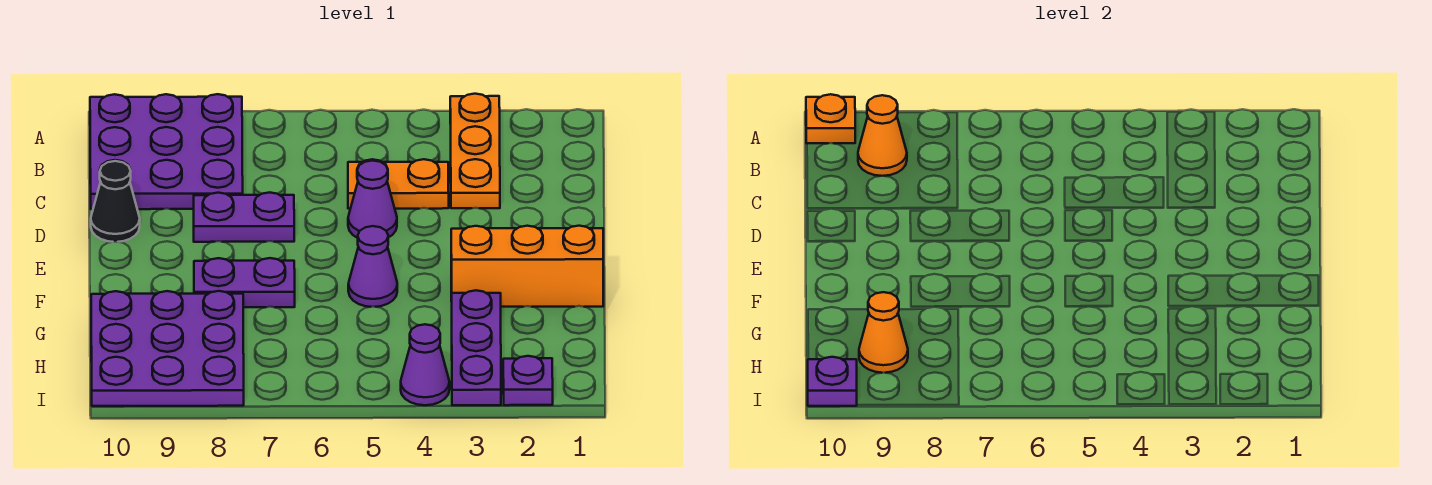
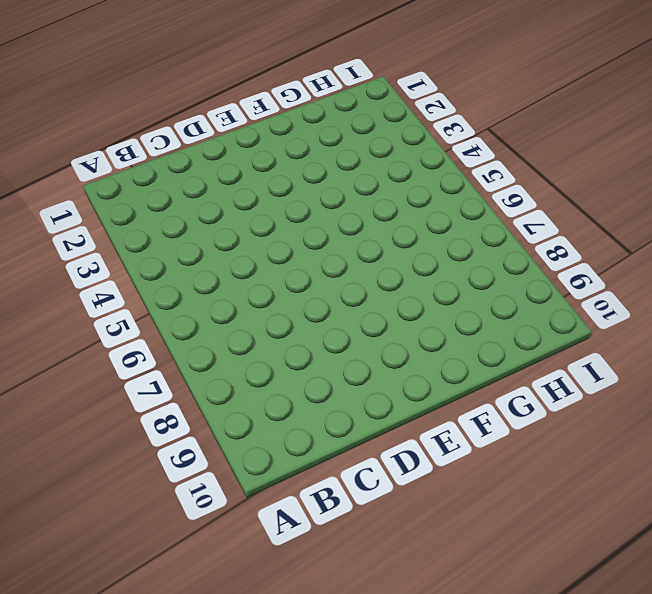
none -> orange plate A3:C3 level 1
none -> purple plate A8:C10 level 1
none -> orange plate C4:C5 level 1

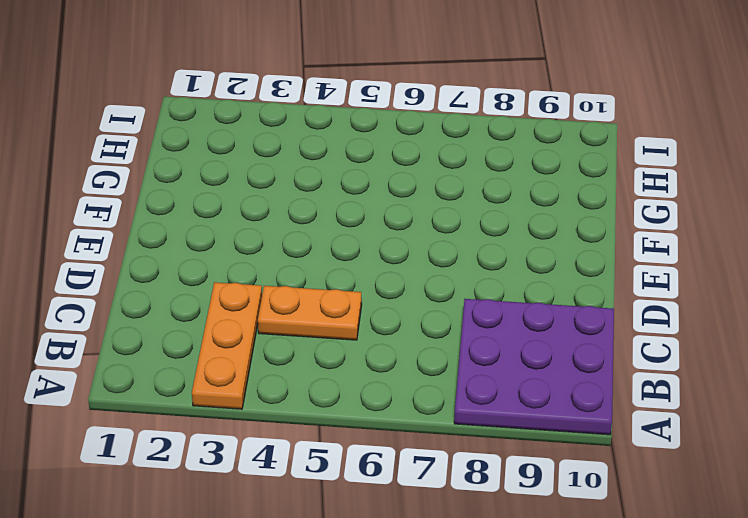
none -> purple cone D5 level 1
none -> purple plate D7:D8 level 1
none -> black cone D10 level 1

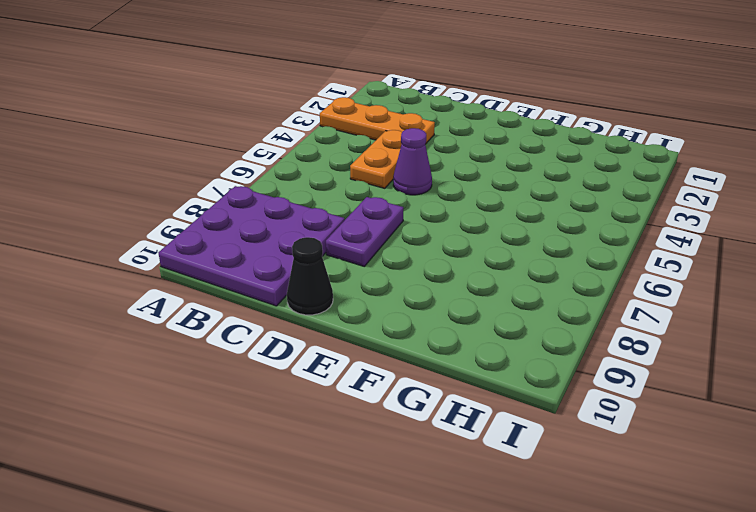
none -> orange brick F1:F3 level 1
none -> purple cone F5 level 1
none -> purple plate F7:F8 level 1

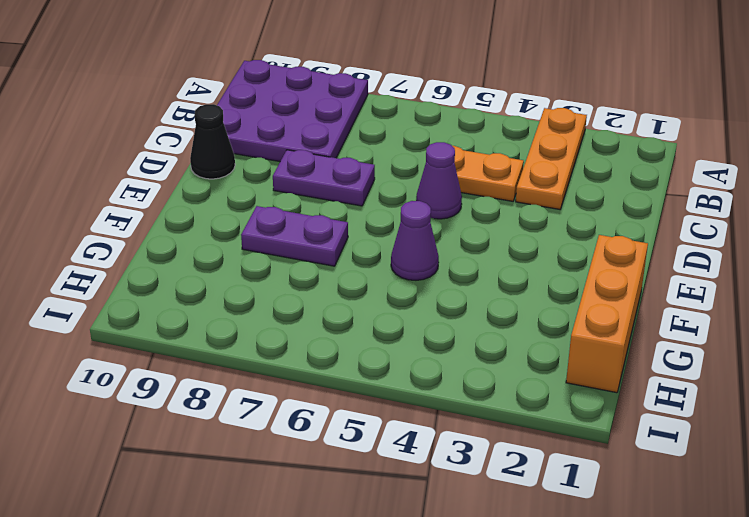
orange brick F1:H1 level 1 -> orange brick F1:F3 level 1
none -> purple plate G3:I3 level 1
none -> purple plate G8:I10 level 1
none -> purple plate I2 level 1

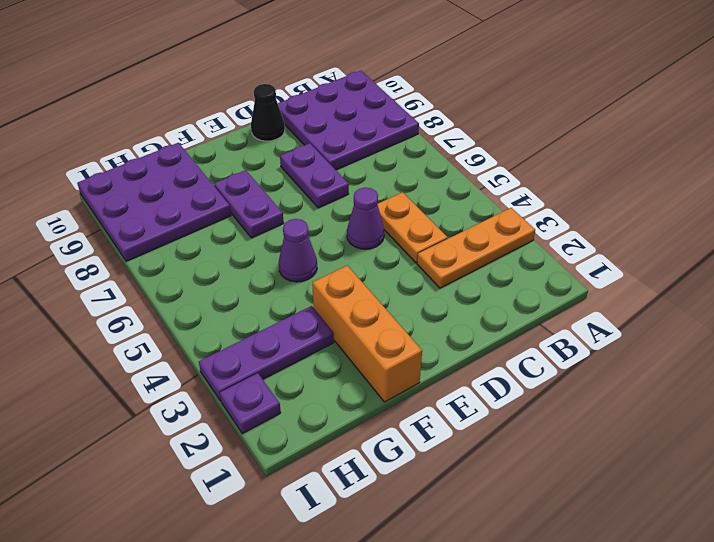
none -> purple cone I4 level 1
none -> orange plate A10 level 2
none -> orange cone B9 level 2

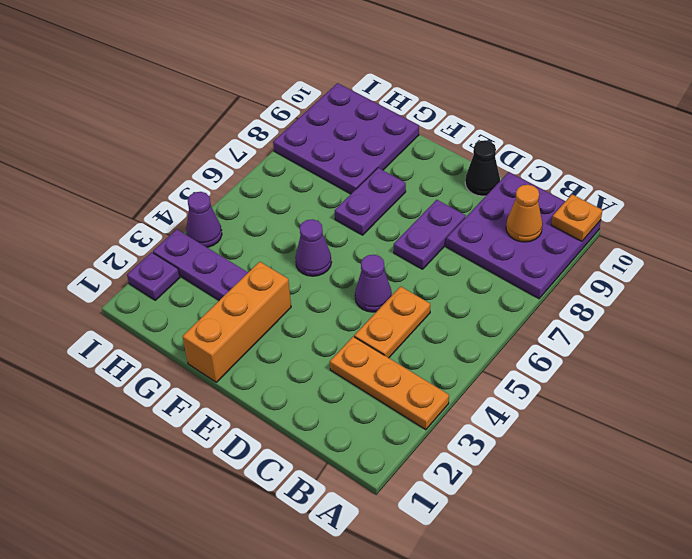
none -> orange cone H9 level 2
none -> purple plate I10 level 2

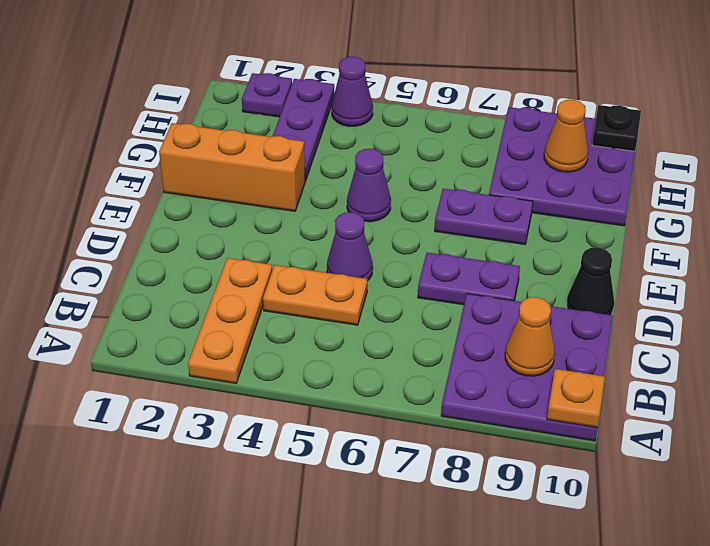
black plate I10 level 2 -> purple plate I10 level 2

